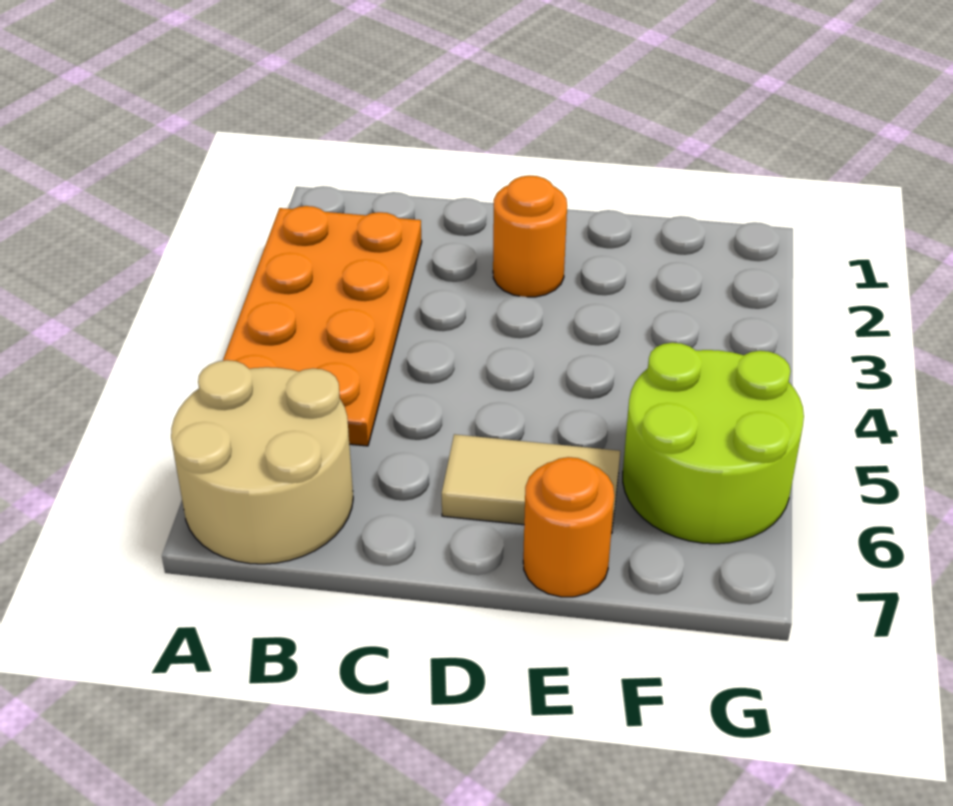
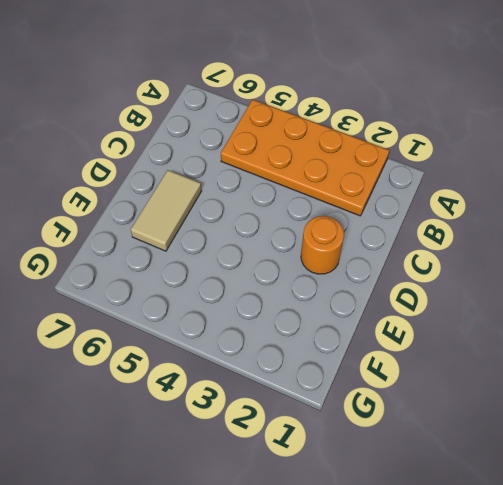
none -> tan round brick A6:B7 level 1
none -> orange round brick E7 level 1

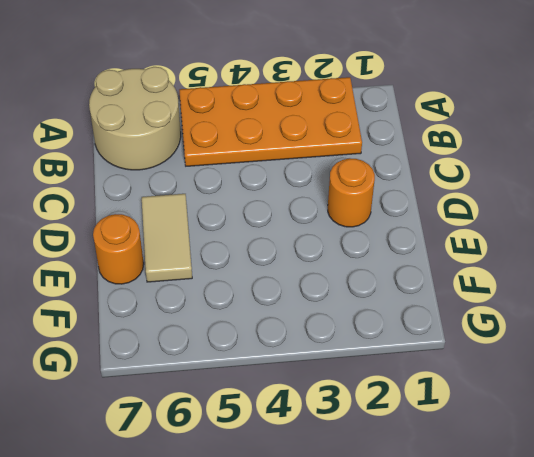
none -> lime round brick F5:G6 level 1

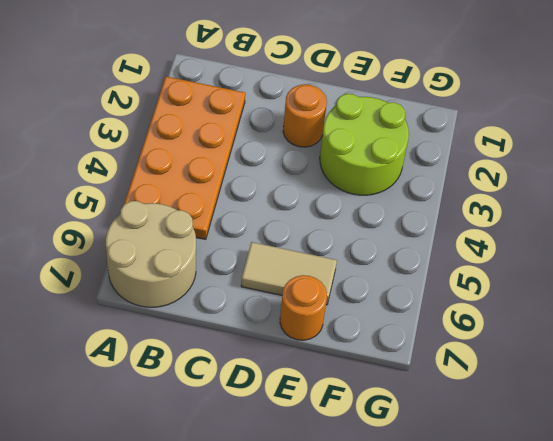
lime round brick E2:F3 level 1 -> lime round brick F5:G6 level 1

